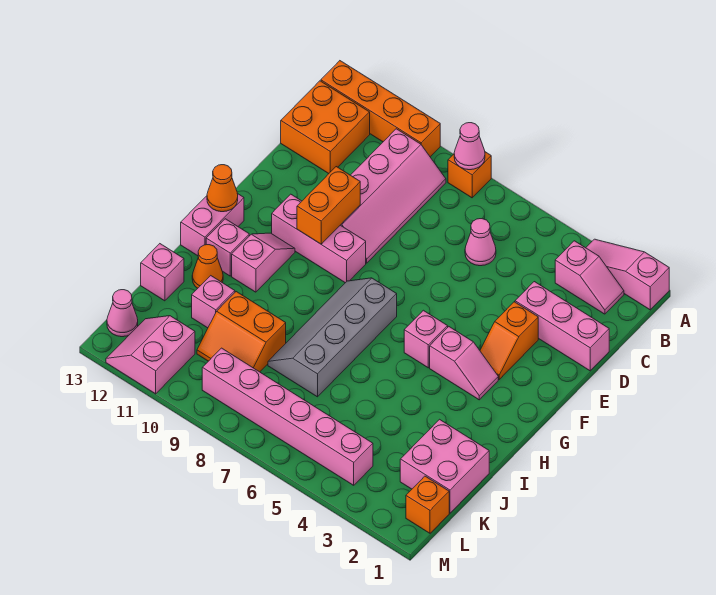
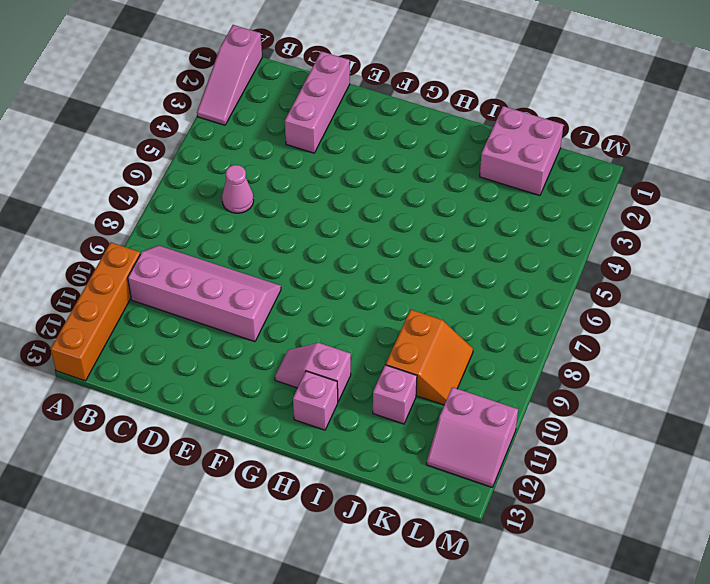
none -> orange brick A8 level 1
none -> pink slope B2:B3 level 1 top 3
none -> orange brick B12:C13 level 1

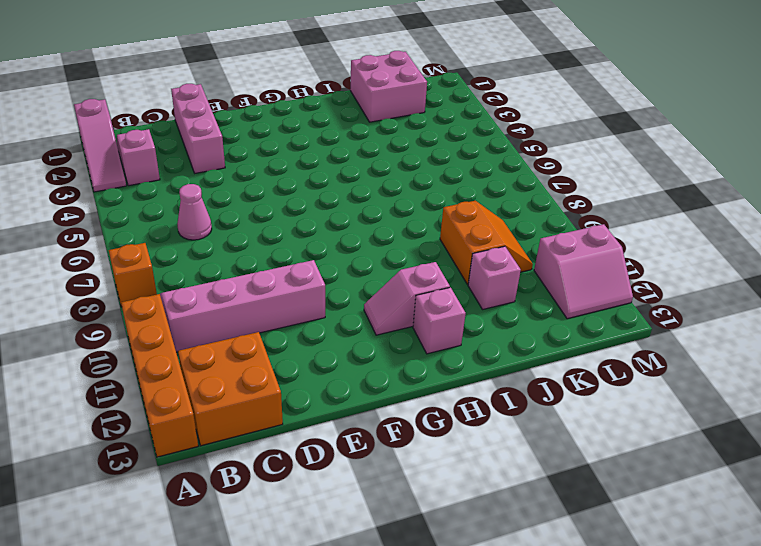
none -> orange slope E3:F3 level 1 top E
none -> pink brick F9:F11 level 1
none -> pink slope G3:G4 level 1 top 4

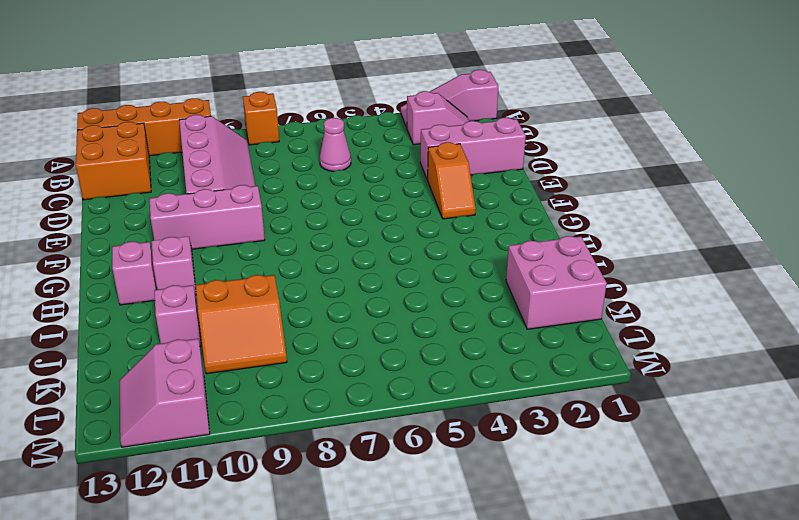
none -> pink slope G3:G4 level 1 top 4
none -> pink brick G5 level 1
none -> grey slope G7:J8 level 1 top 7

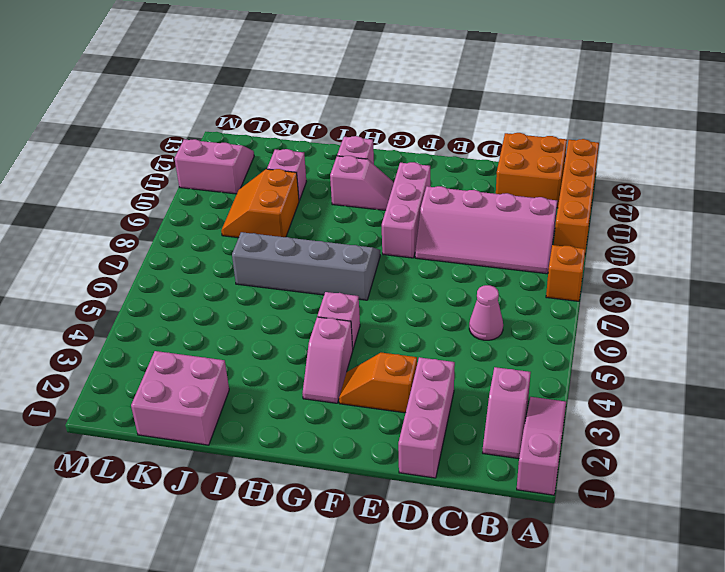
none -> pink brick G13:H13 level 1
none -> orange cone I12 level 1
none -> pink brick J13 level 1

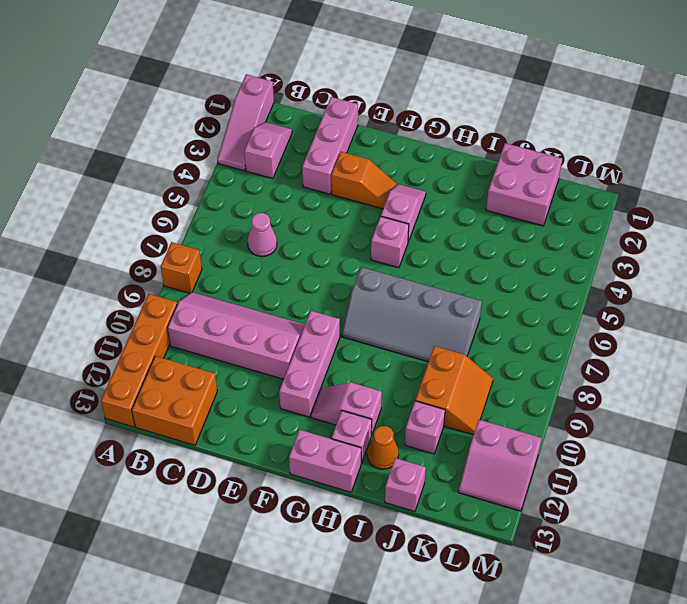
none -> orange brick L1 level 1
none -> pink brick L4:L9 level 1
none -> pink cone L13 level 1

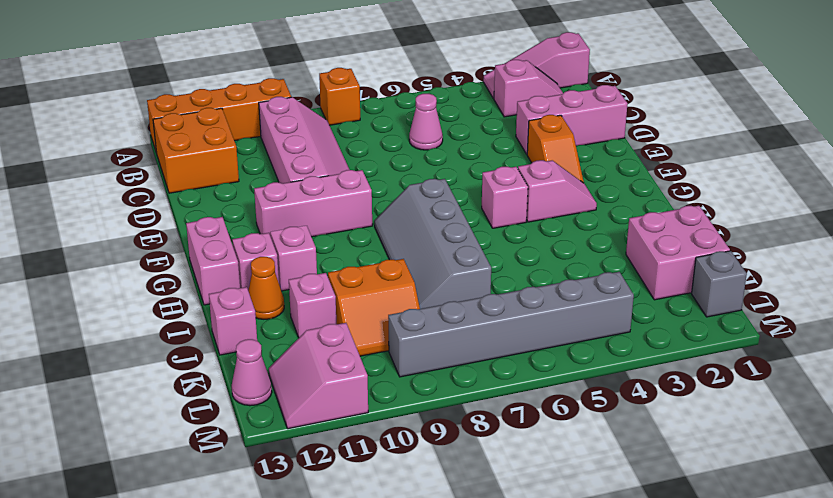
grey brick L1 level 1 -> orange brick L1 level 1
grey brick L4:L9 level 1 -> pink brick L4:L9 level 1
none -> pink cone A8 level 2
none -> orange brick E10:F10 level 2
none -> orange cone G13 level 2

